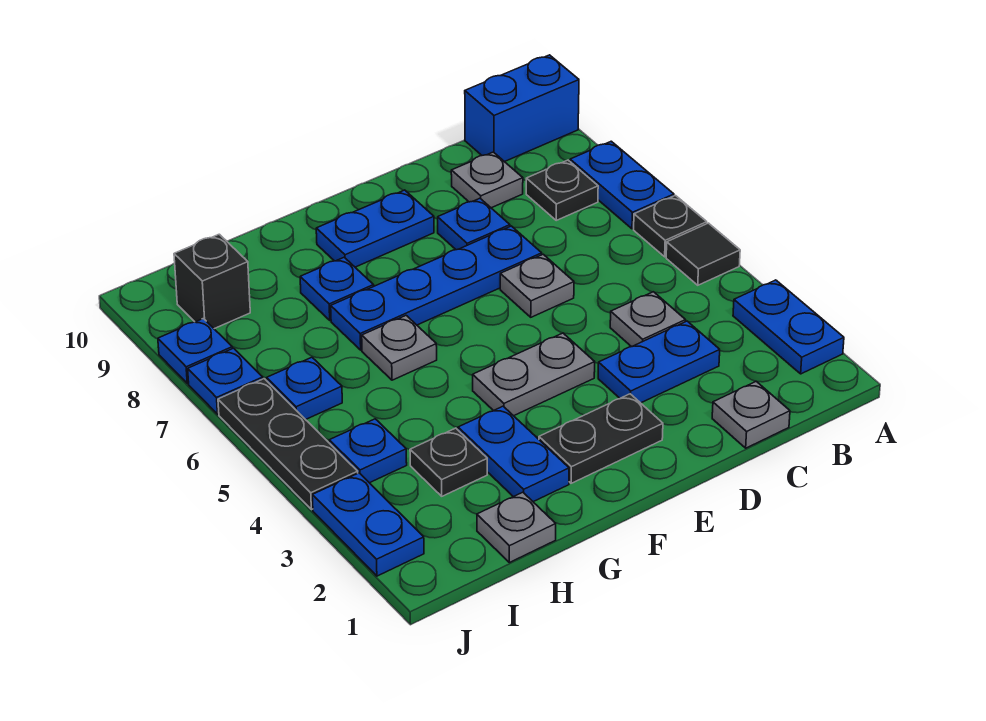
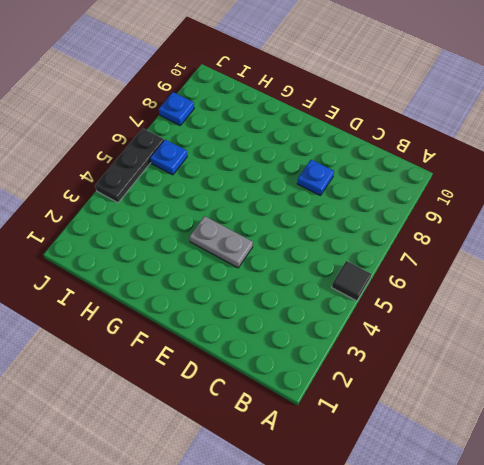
none -> blue plate A2:A3 level 1
none -> black plate A6 level 1
none -> blue plate A7:A8 level 1

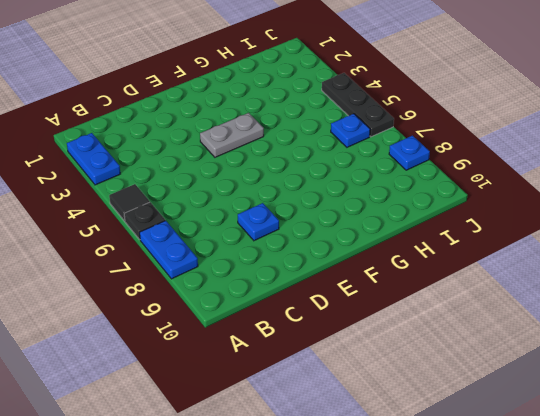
none -> blue brick A10:B10 level 1
none -> black plate B8 level 1
none -> grey plate C1 level 1

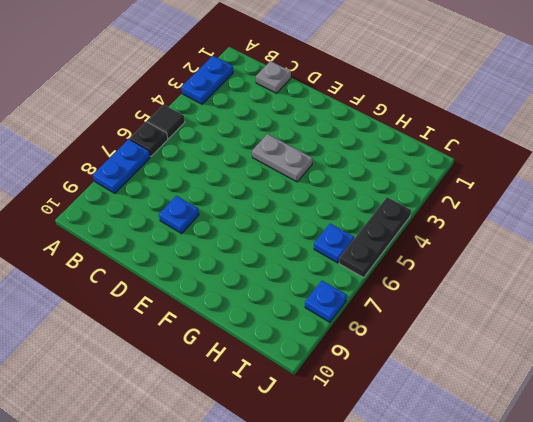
none -> blue brick A10:B10 level 1
none -> black plate B8 level 1
none -> blue plate C3:D3 level 1

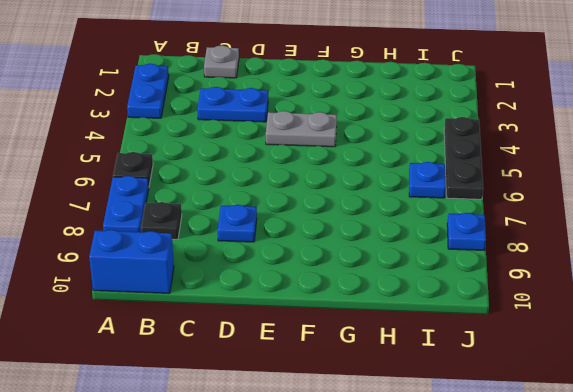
none -> black tile A5 level 1
none -> grey plate C4 level 1
none -> grey plate C9 level 1

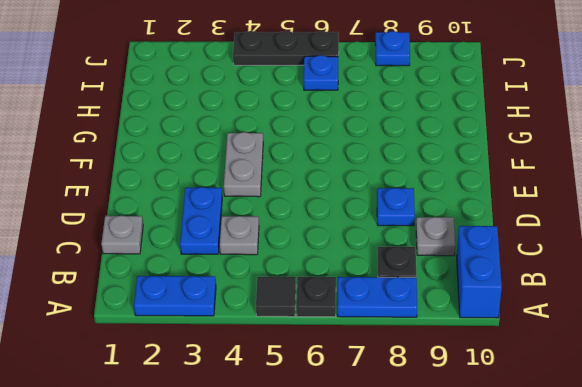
none -> grey plate D6 level 1
none -> blue plate D7:G7 level 1
none -> black plate E2:F2 level 1

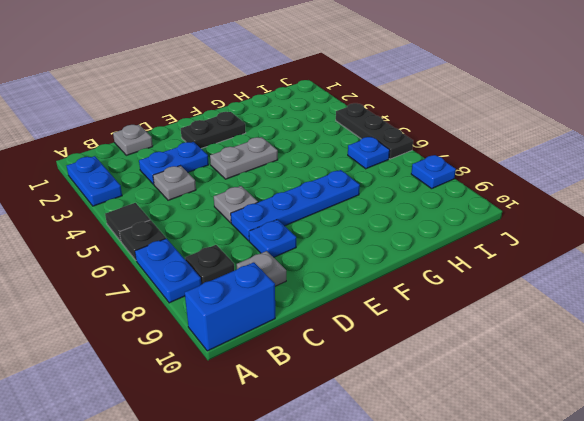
none -> blue plate E9:F9 level 1
none -> blue plate G2:G3 level 1
none -> grey plate G6 level 1

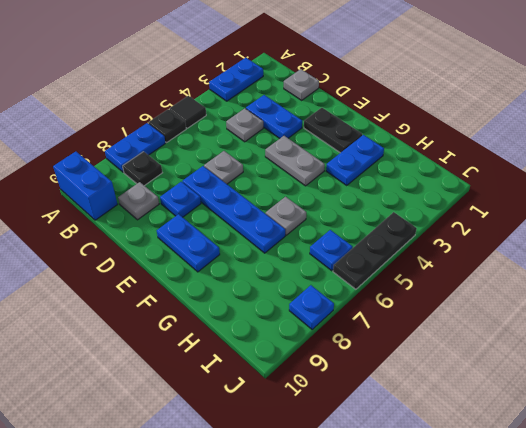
none -> blue plate G8 level 1
none -> grey plate H1 level 1
none -> black plate H3 level 1

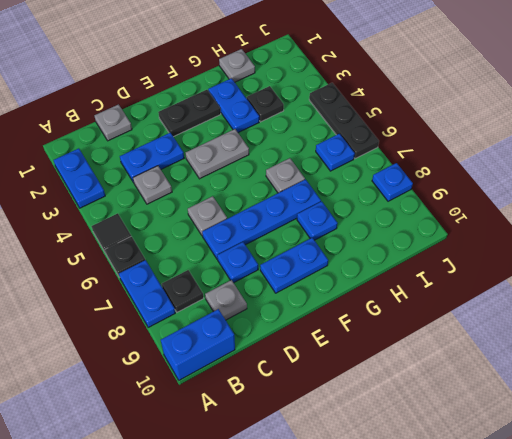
none -> blue plate I4 level 1
none -> black brick I9 level 1
none -> blue plate J2:J3 level 1

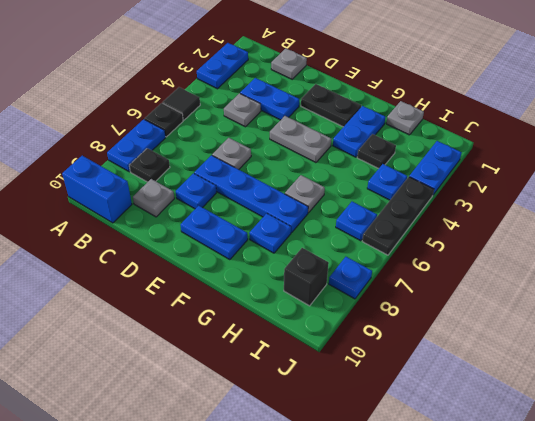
none -> blue plate J7 level 1

